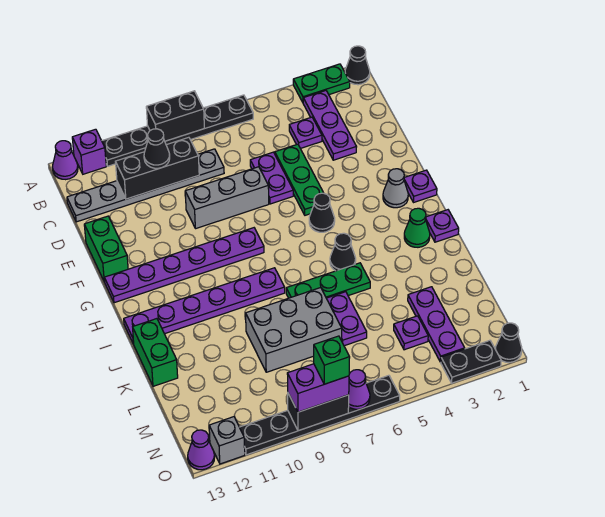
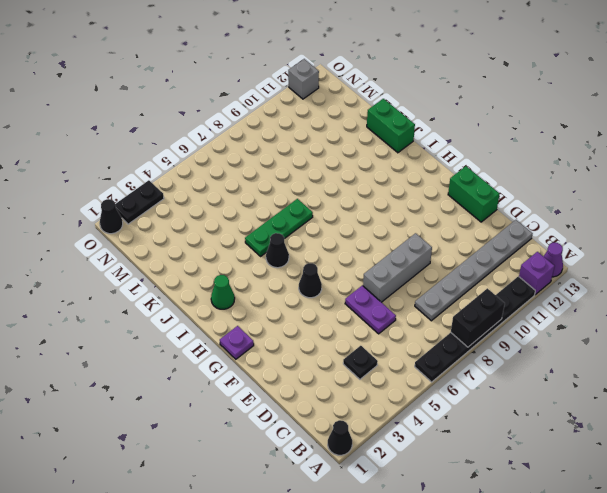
black plate C4 level 1 -> purple plate C4 level 1
none -> green plate A2:A3 level 1
none -> purple plate B3:D3 level 1
none -> green plate D5:F5 level 1
none -> grey cone G2 level 1

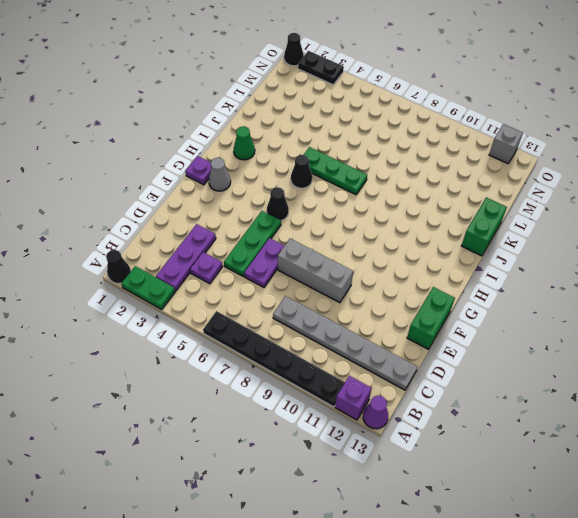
none -> purple plate G8:G13 level 1
none -> purple plate I1 level 1
none -> purple plate I8:I13 level 1
none -> purple plate K6:L6 level 1

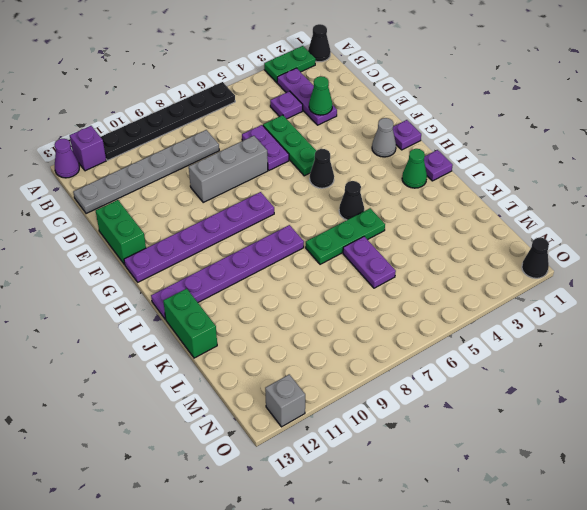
green cone D3 level 2 -> none
none -> grey brick K7:L9 level 1
none -> purple plate L3:N3 level 1
none -> purple plate M4 level 1
none -> black plate O2:O3 level 1

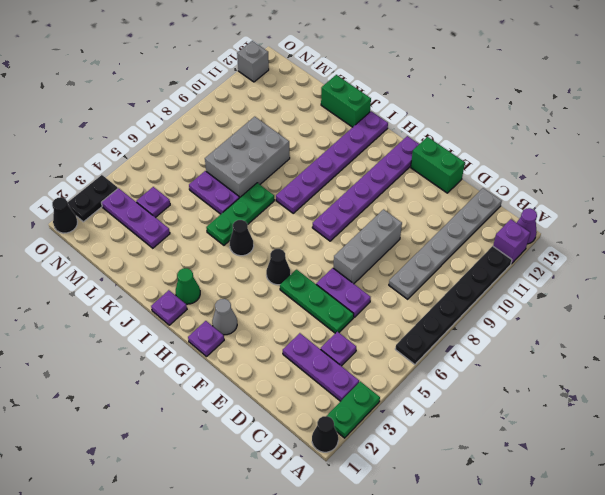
none -> black plate O6:O11 level 1
none -> purple cone O13 level 1
none -> black brick A8:A9 level 2
none -> black brick C9:C11 level 2

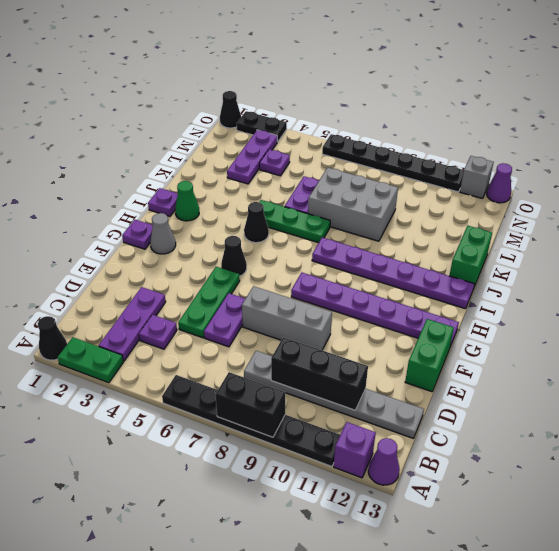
none -> purple cone O7 level 2
none -> black brick O8:O9 level 2
none -> black cone C10 level 3
none -> purple brick O8:O9 level 3

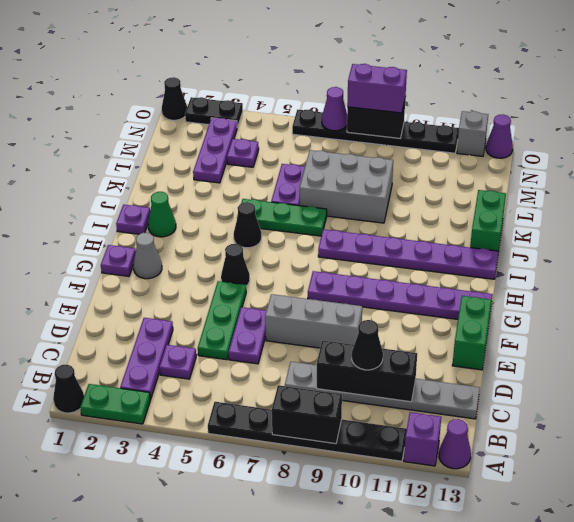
none -> green brick O8 level 4

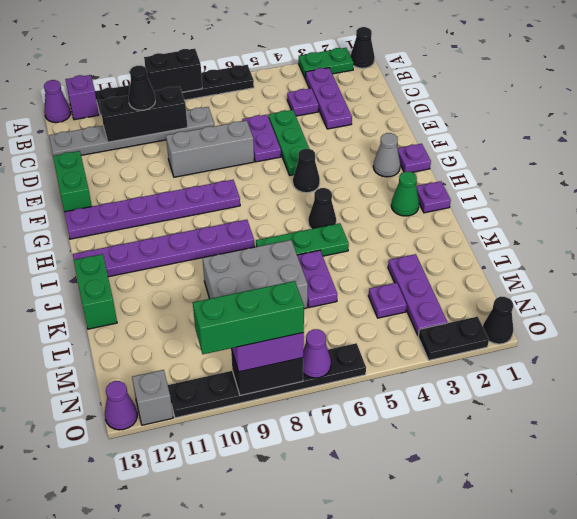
green brick O8:O10 level 4 -> green brick O8 level 4

